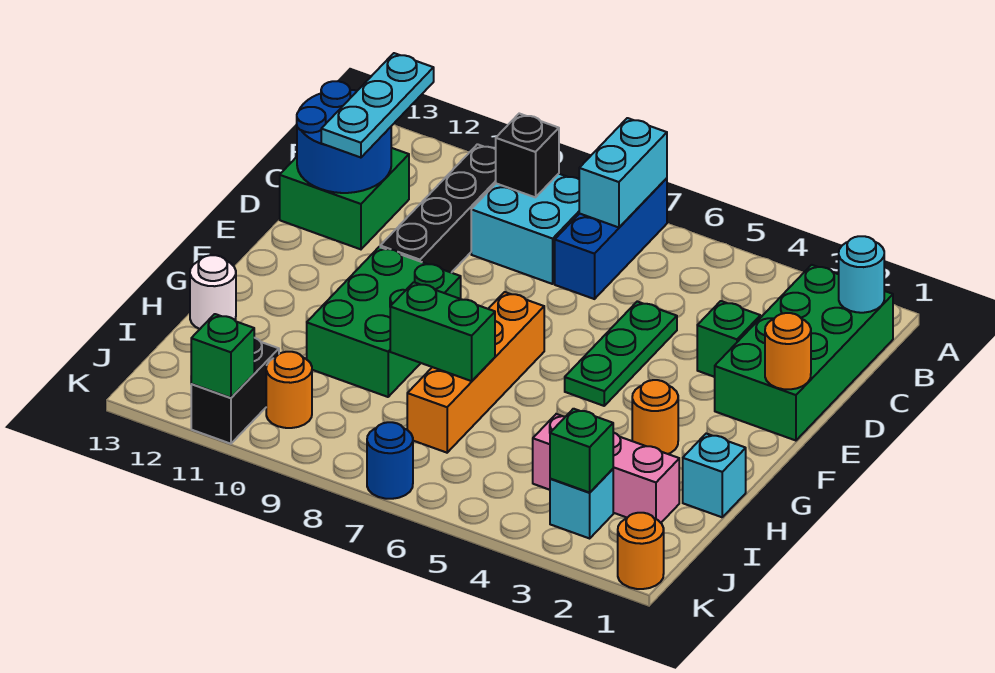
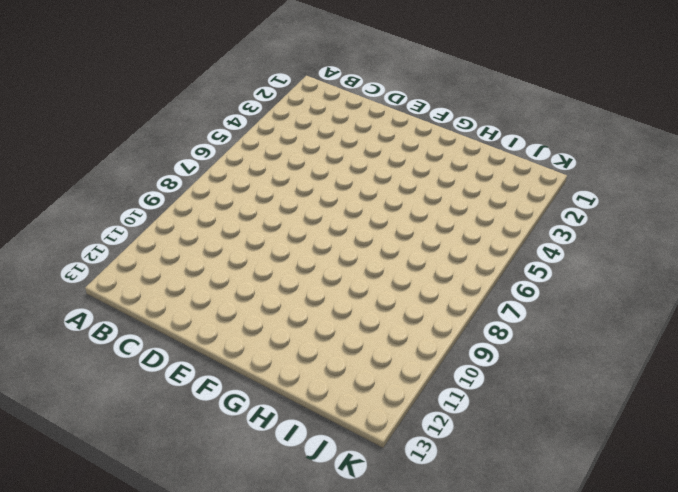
none -> blue brick A7:C7 level 1
none -> green brick B1:E2 level 1
none -> cyan brick B8:C9 level 1

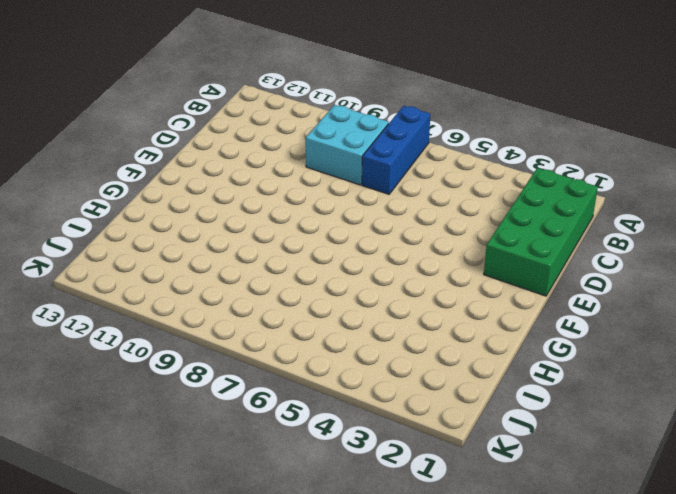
none -> black brick B10:E10 level 1
none -> green brick C12:D13 level 1
none -> green brick D3 level 1

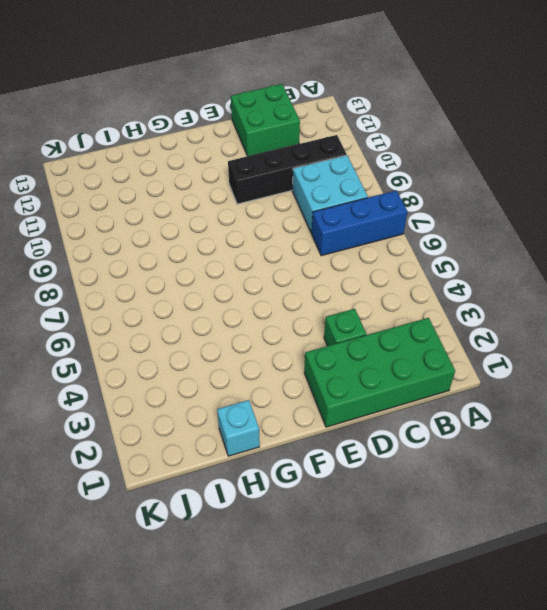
none -> green plate D5:F5 level 1
none -> orange brick F7:I7 level 1
none -> green brick F9:H10 level 1

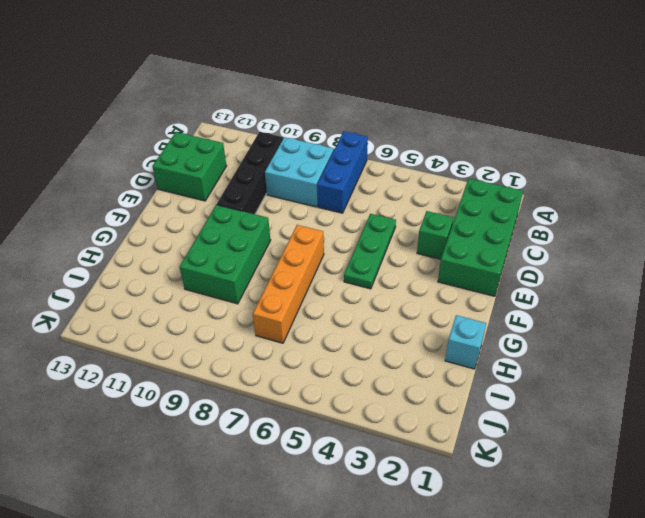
none -> orange round brick G3 level 1
none -> white round brick H13 level 1
none -> pink brick I2:I4 level 1

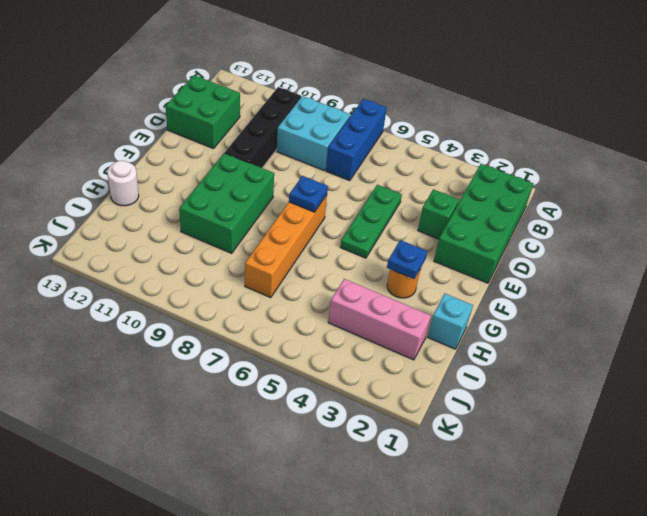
blue plate F7 level 2 -> none
blue plate G3 level 2 -> none
none -> cyan brick J3 level 1
none -> orange round brick J10 level 1
none -> black brick J11:K11 level 1

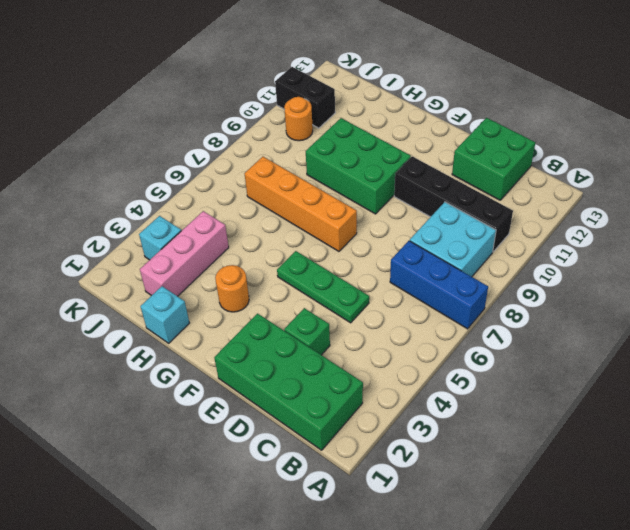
none -> white round brick H13 level 1
none -> orange round brick K1 level 1
none -> blue round brick K7 level 1

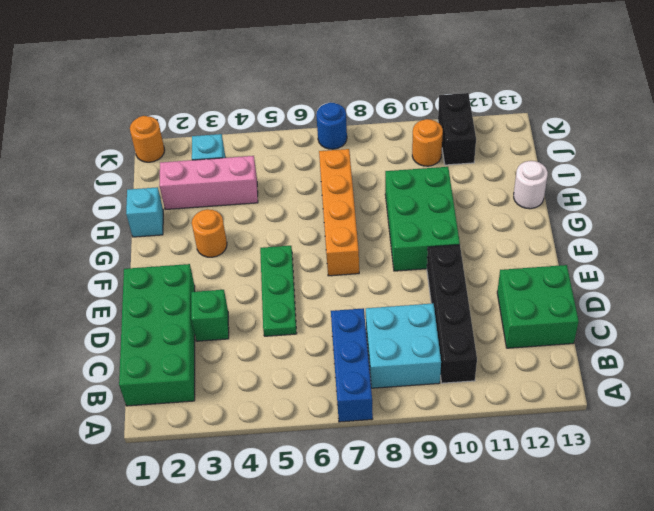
none -> cyan brick A7:B7 level 2
none -> cyan round brick B1 level 2
none -> black brick B9 level 2

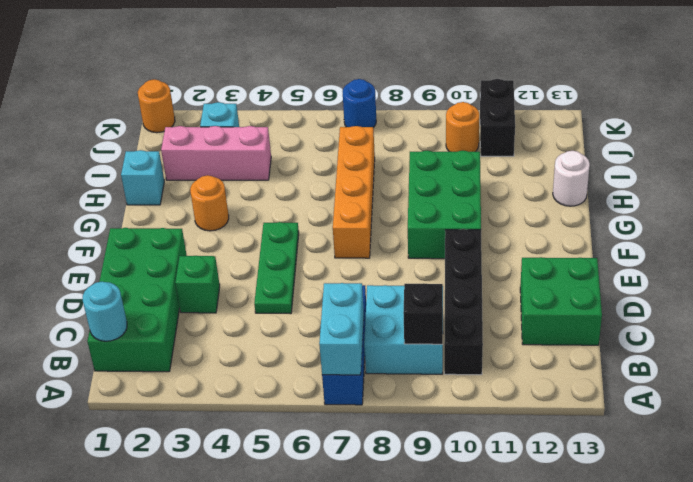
none -> blue round brick C12:D13 level 2
none -> orange round brick E1 level 2
none -> green brick H7:H8 level 2

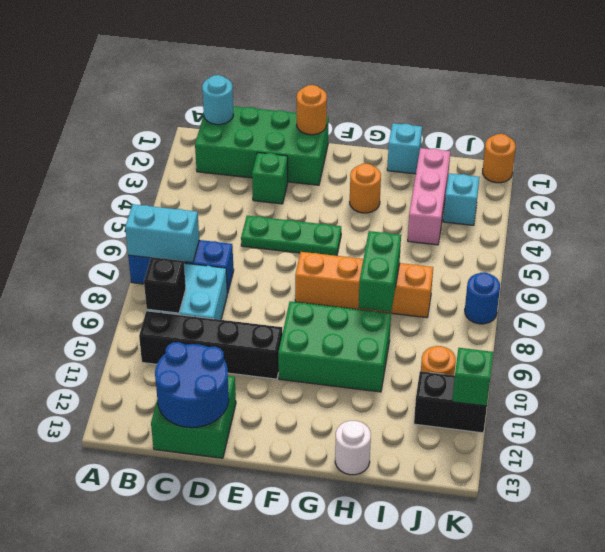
none -> green brick J3 level 2
none -> cyan plate B12:D12 level 3

